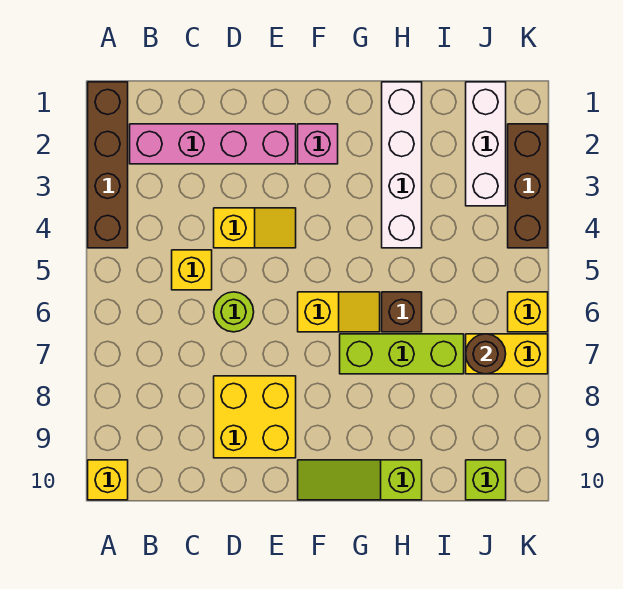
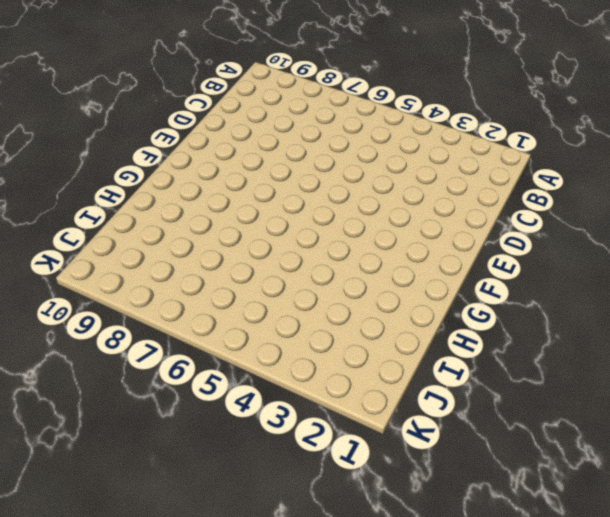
none -> brown brick A1:A4 level 1
none -> yellow brick A10 level 1
none -> pink brick B2:E2 level 1

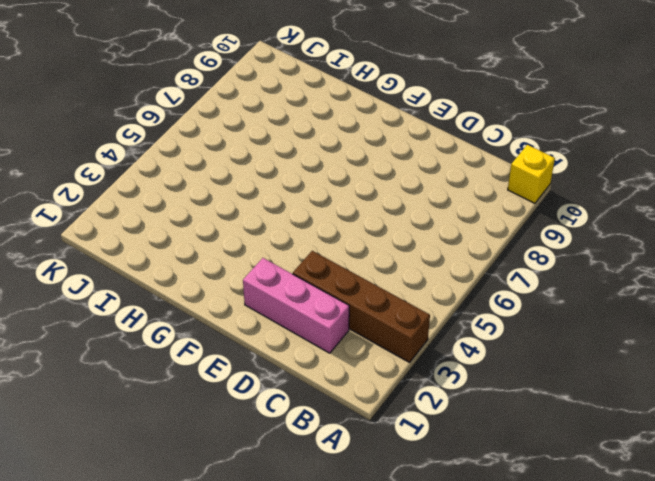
brown brick A3:D3 level 1 -> brown brick A1:A4 level 1
pink brick C2:E2 level 1 -> pink brick B2:E2 level 1
none -> yellow brick C5 level 1
none -> yellow slope D4:E4 level 1 top D
none -> lime round brick D6 level 1

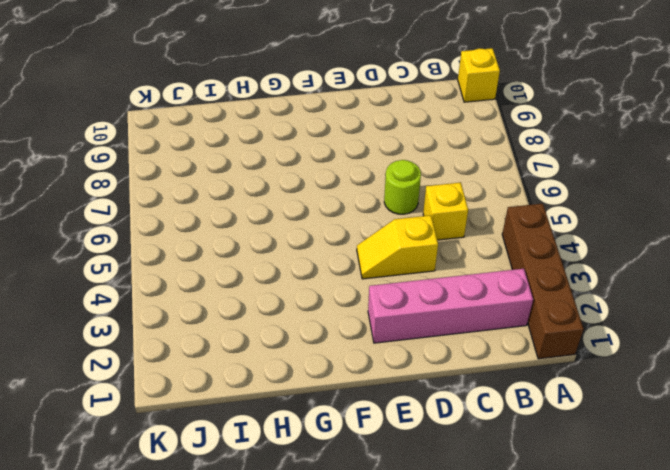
none -> yellow brick D8:E9 level 1
none -> pink brick F2 level 1
none -> yellow slope F6:G6 level 1 top F

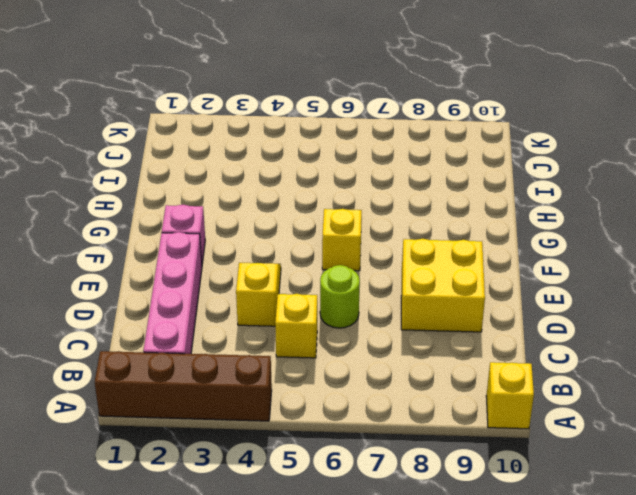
none -> lime slope F10:H10 level 1 top H
none -> lime brick G7:I7 level 1
none -> white brick H1:H4 level 1

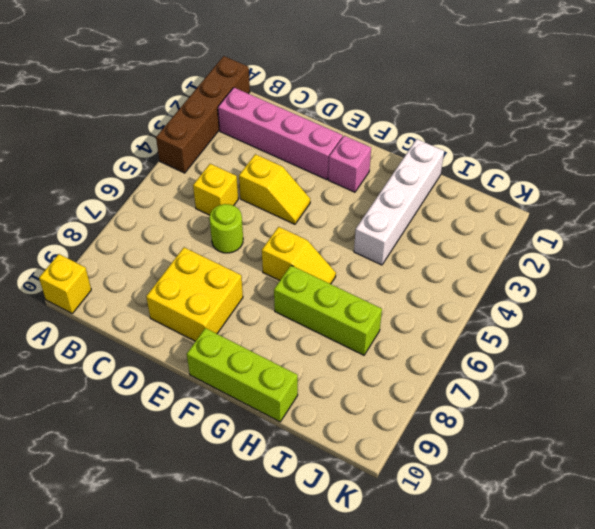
lime brick F10:H10 level 1 -> lime slope F10:H10 level 1 top H
none -> brown brick H6 level 1
none -> white brick J1:J3 level 1
none -> yellow brick J7:K7 level 1

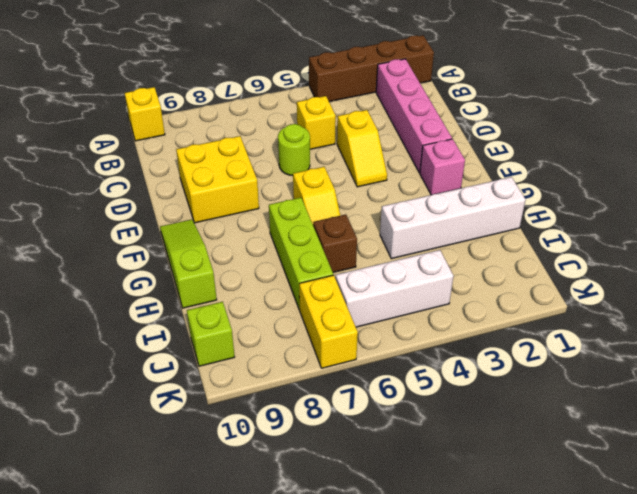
white brick J4:J6 level 1 -> white brick J1:J3 level 1
none -> brown brick K2:K4 level 1
none -> yellow brick K6 level 1
none -> brown round brick J7 level 2

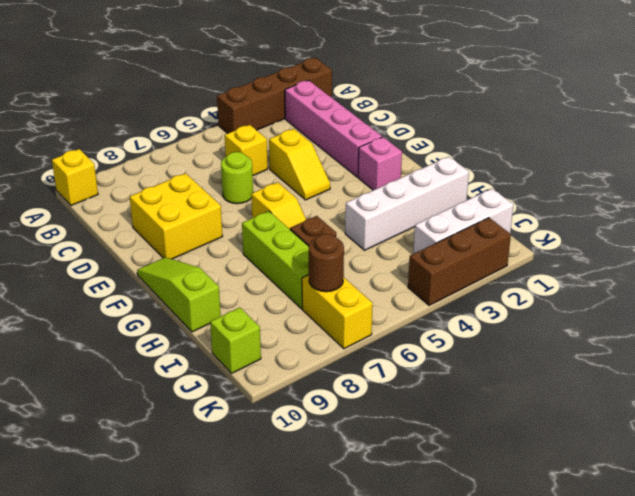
none -> yellow brick K6 level 1

